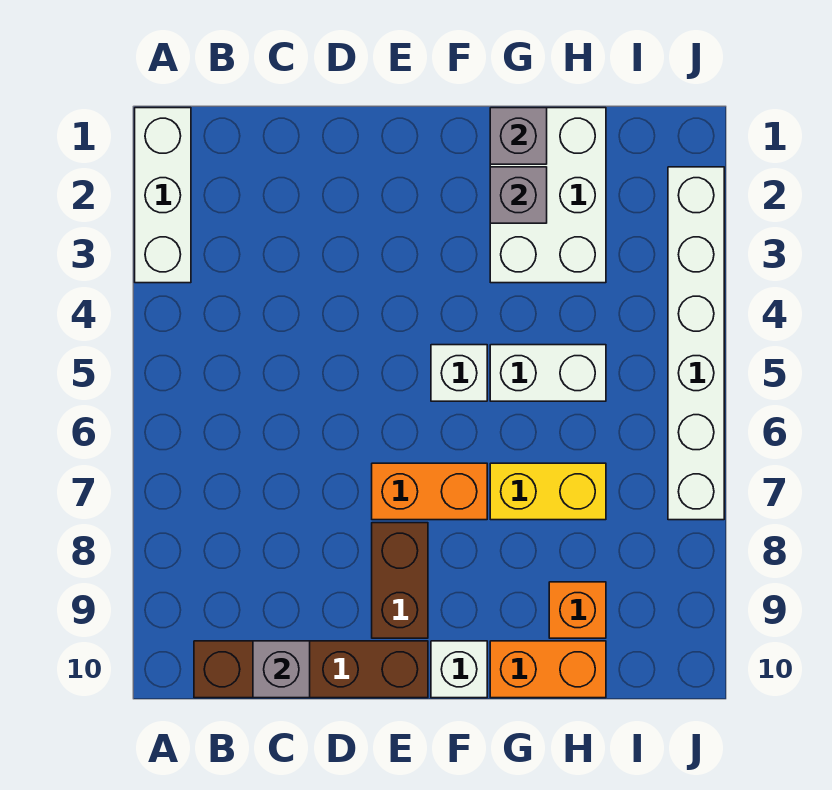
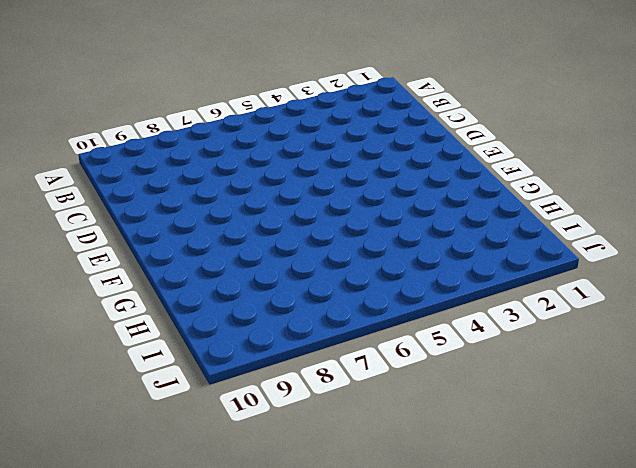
none -> white brick A1:A3 level 1
none -> brown brick B10:E10 level 1
none -> orange brick E7:F7 level 1

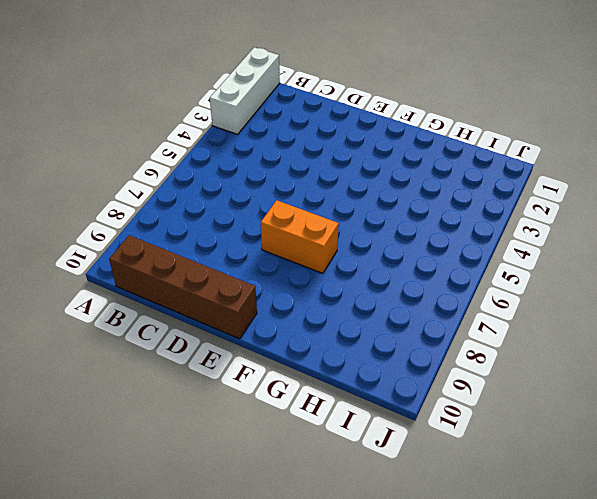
none -> brown brick E8:E9 level 1
none -> white brick F5 level 1
none -> white brick F10 level 1

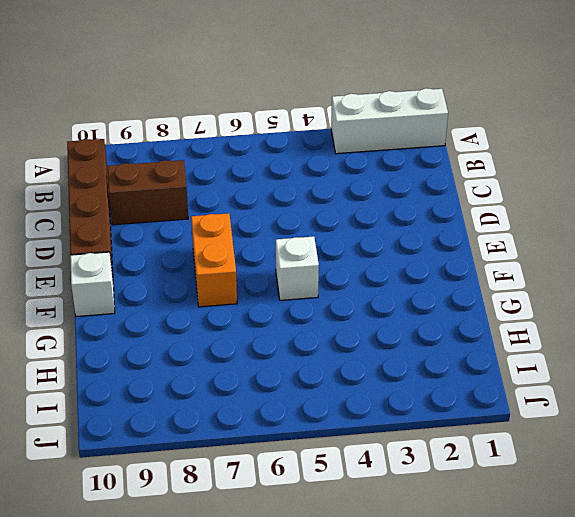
brown brick C8:C9 level 1 -> brown brick E8:E9 level 1
none -> white brick G1:H3 level 1
none -> white brick G5:H5 level 1
none -> yellow brick G7:H7 level 1

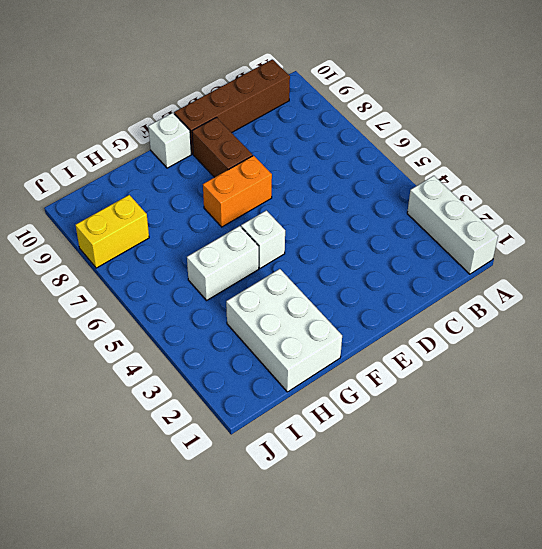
yellow brick I8:J8 level 1 -> yellow brick G7:H7 level 1
none -> orange brick G10:H10 level 1
none -> orange brick H9 level 1
none -> white brick J2:J7 level 1

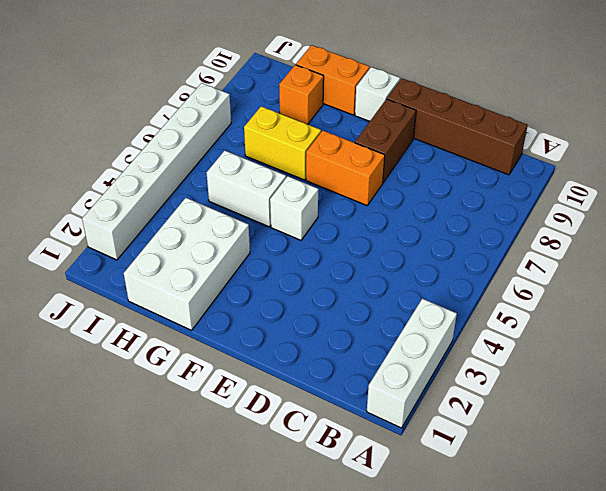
none -> grey brick C10 level 2
none -> grey brick G1 level 2
none -> grey brick G2 level 2

